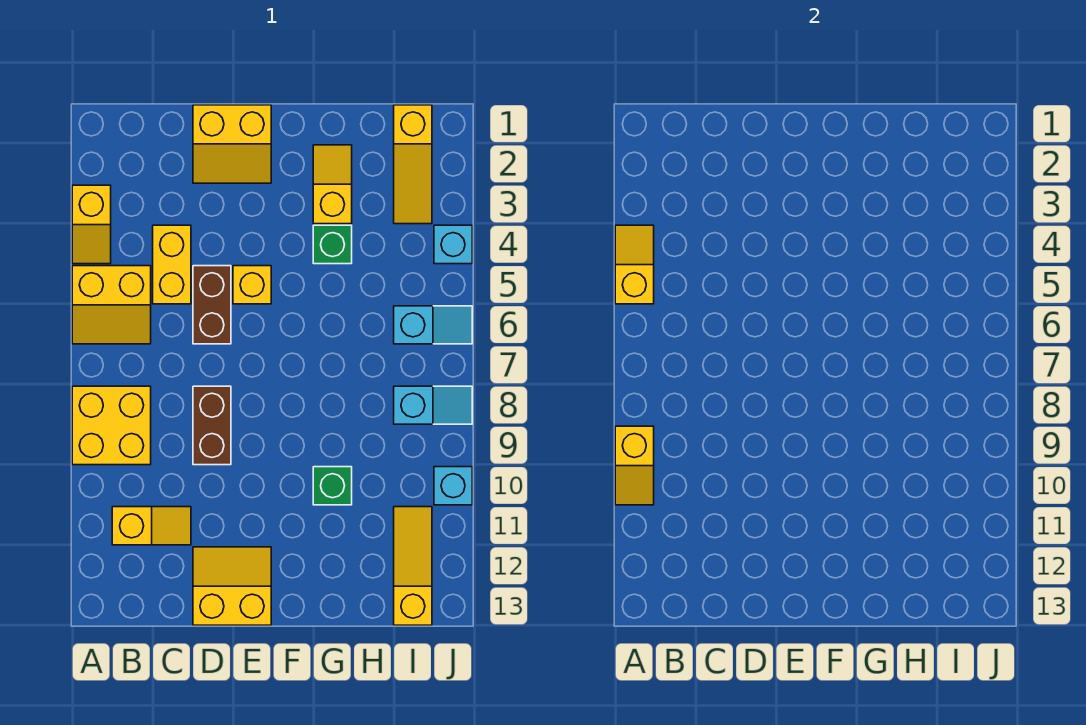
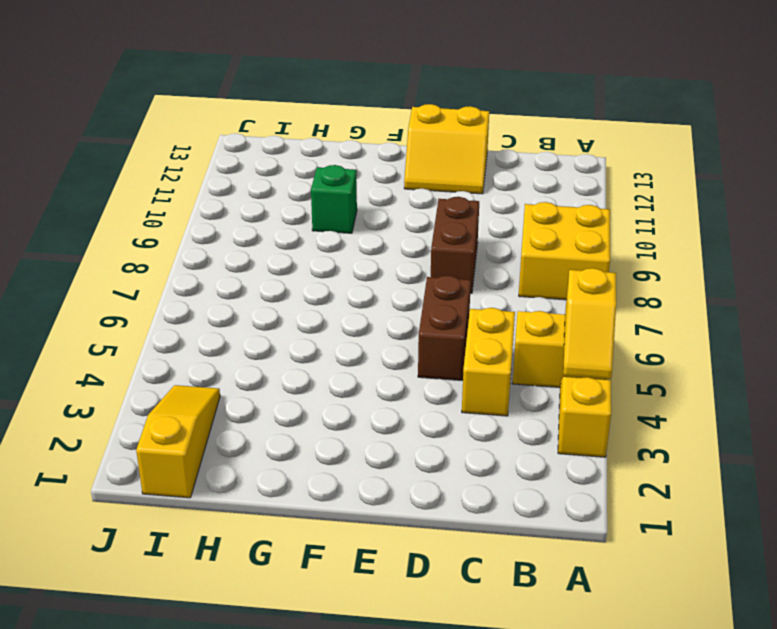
none -> yellow slope B11:C11 level 1 top B
none -> yellow slope D1:E2 level 1 top 1
none -> yellow brick E5 level 1

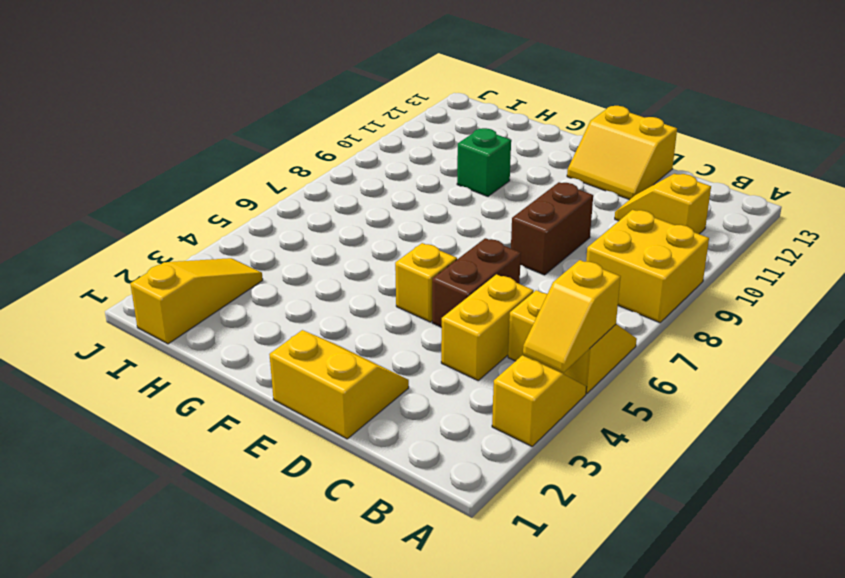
none -> yellow slope G2:G3 level 1 top 3
none -> green brick G4 level 1
none -> cyan slope I6:J6 level 1 top I

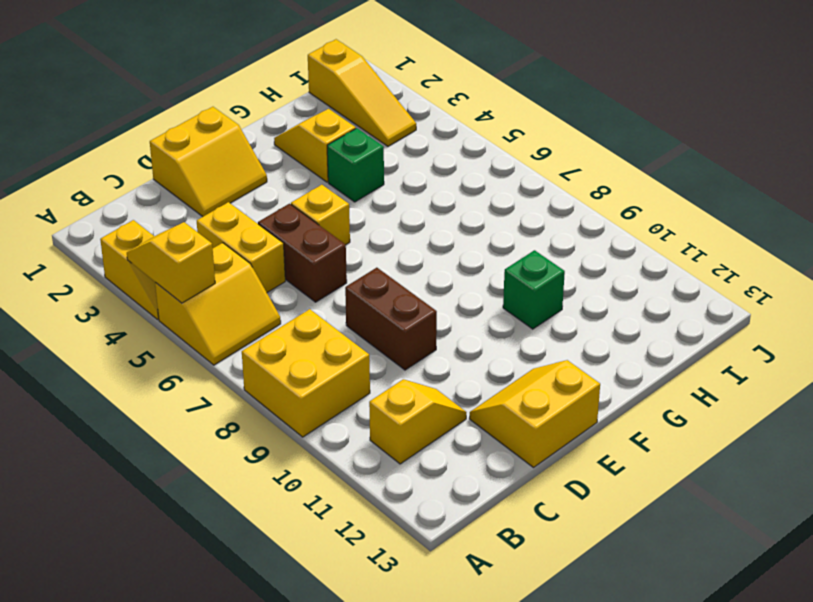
none -> cyan slope I6:J6 level 1 top I
none -> cyan slope I8:J8 level 1 top I
none -> yellow slope I11:I13 level 1 top 13

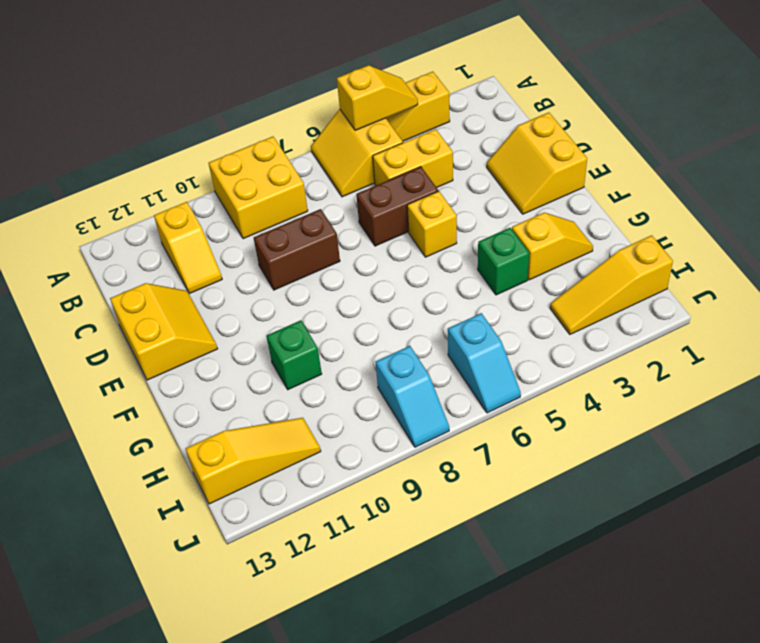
none -> cyan brick J4 level 1
none -> cyan brick J10 level 1
none -> yellow slope A9:A10 level 2 top 9

